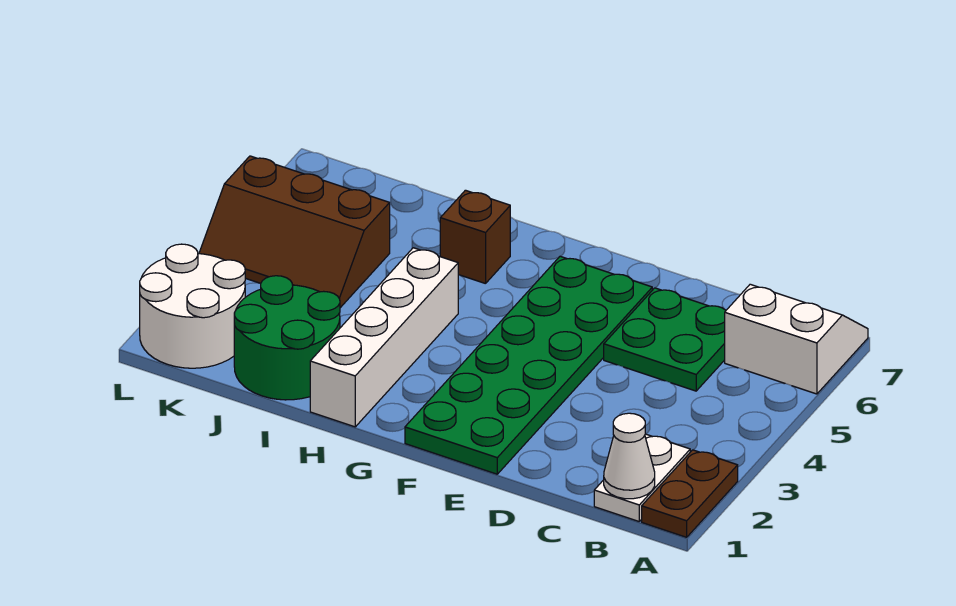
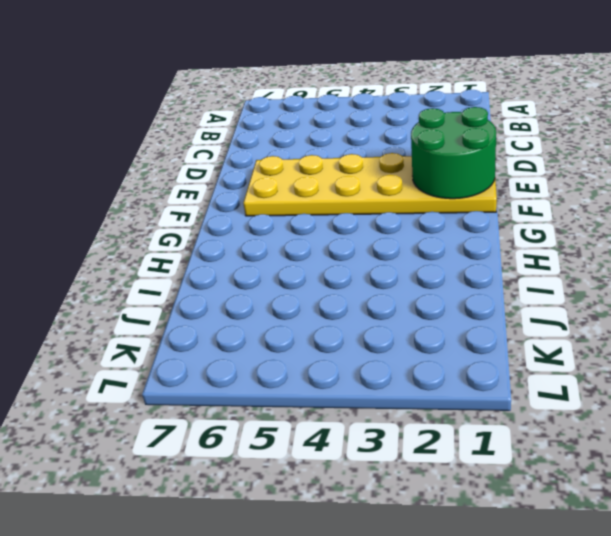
yellow plate E1:F6 level 1 -> green plate E1:F6 level 1
green round brick E1:F2 level 2 -> green round brick I1:J2 level 1
none -> brown plate A1:A2 level 1
none -> white slope A6:B7 level 1 top 6

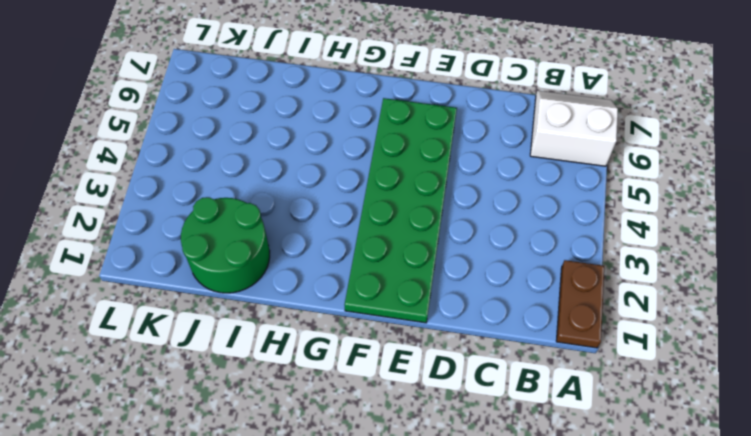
none -> white plate B1:B2 level 1
none -> green plate C5:D6 level 1

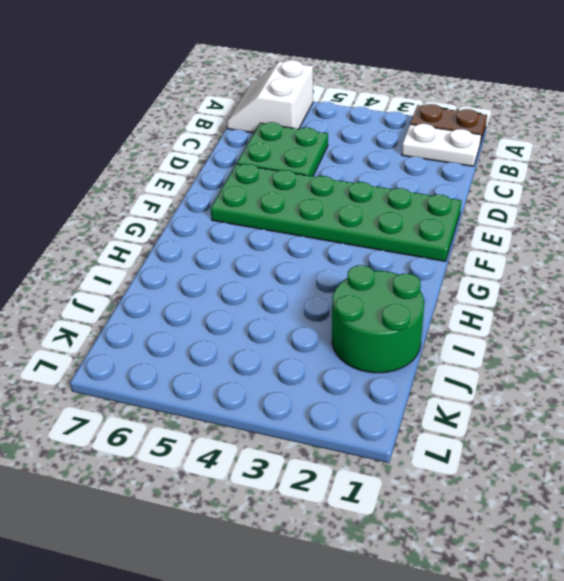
none -> white brick H1:H4 level 1
none -> brown brick H6 level 1

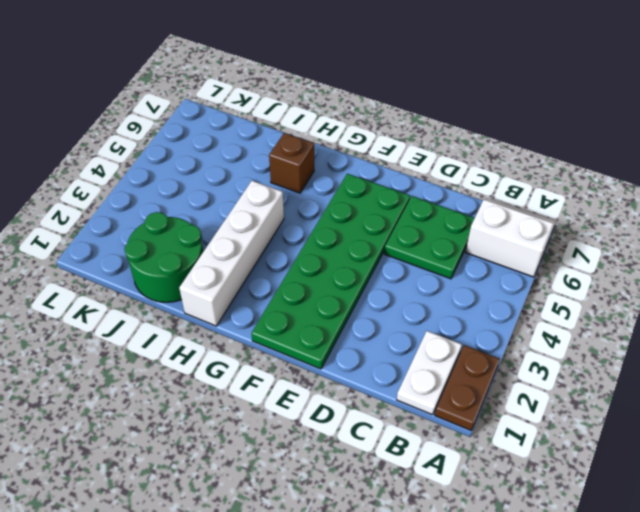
none -> brown slope J4:L5 level 1 top 5
none -> white round brick K1:L2 level 1

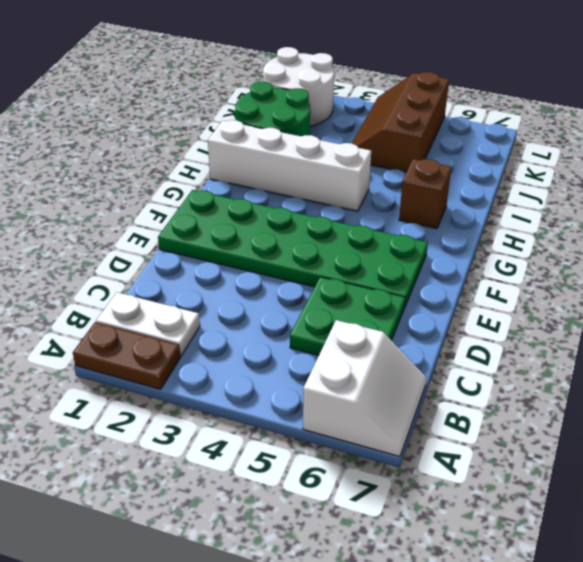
none -> white cone B1 level 2

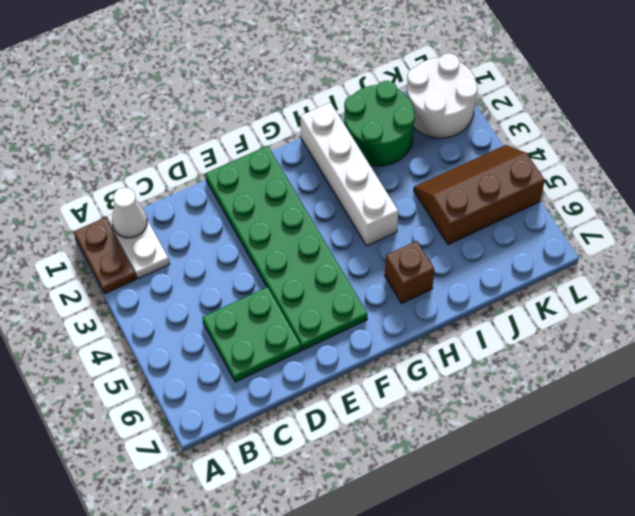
none -> white slope A6:B7 level 1 top 6

